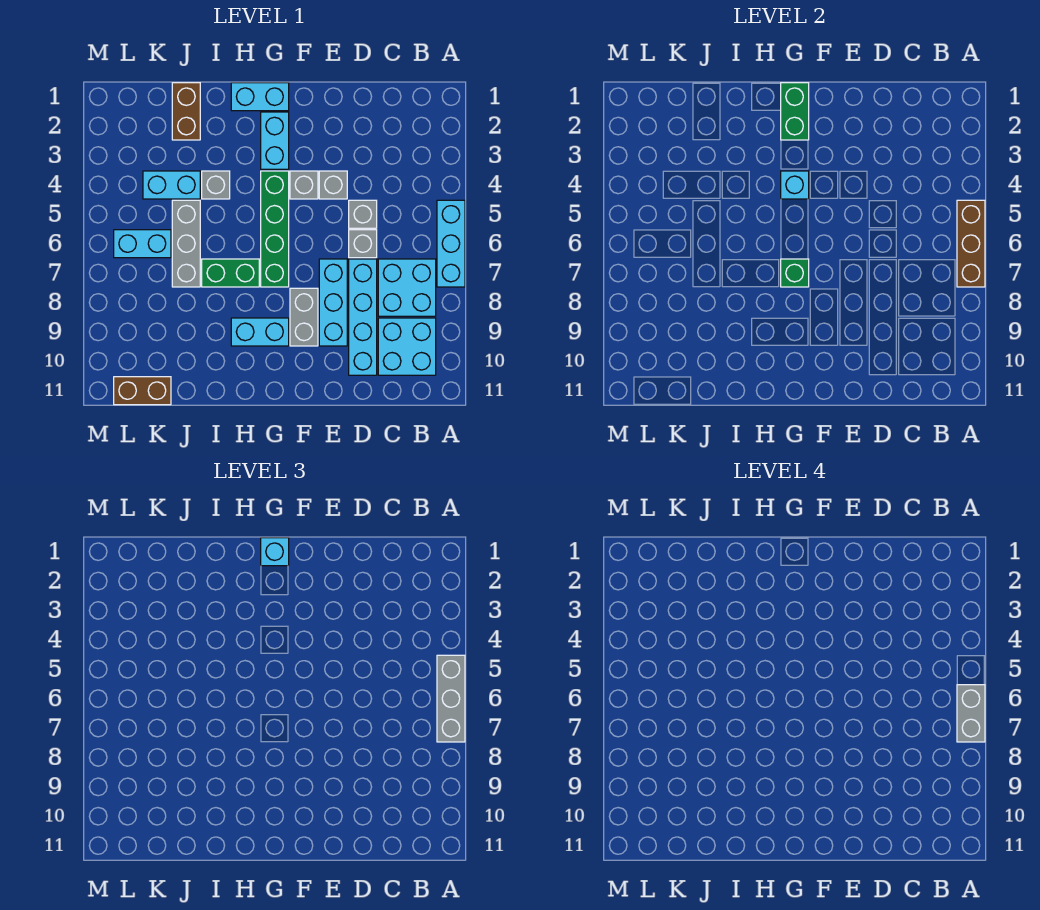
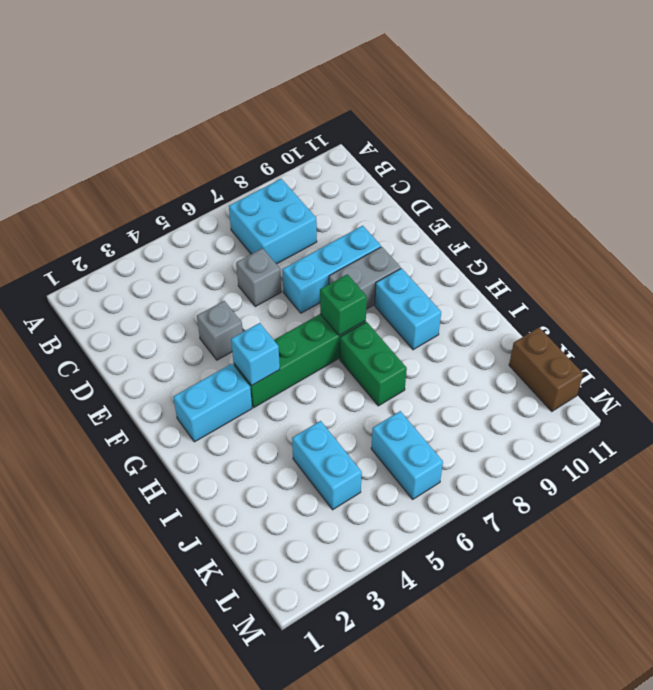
none -> cyan brick A5:A7 level 1
none -> cyan brick B9:C10 level 1
none -> grey brick D5 level 1

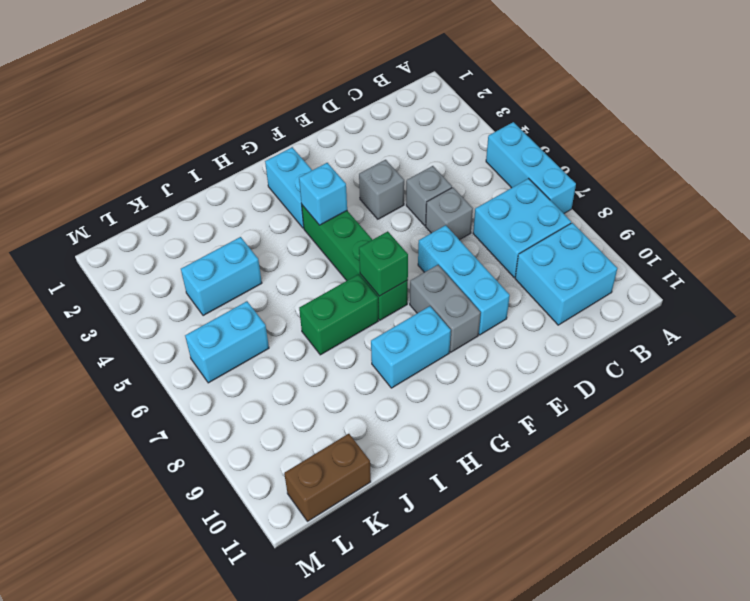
none -> cyan brick D7:D10 level 1
none -> grey brick F4 level 1
none -> cyan brick G1:H1 level 1

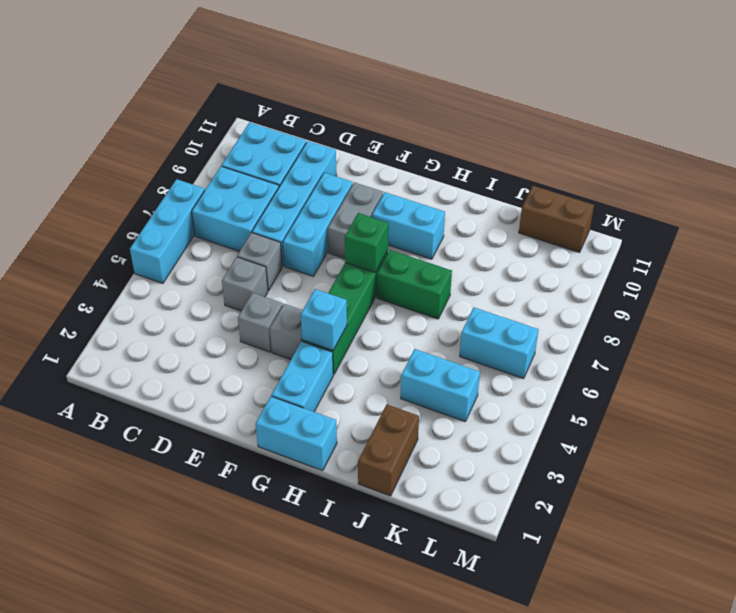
none -> grey brick I4 level 1
none -> grey brick J5:J7 level 1
none -> brown brick A5:A7 level 2

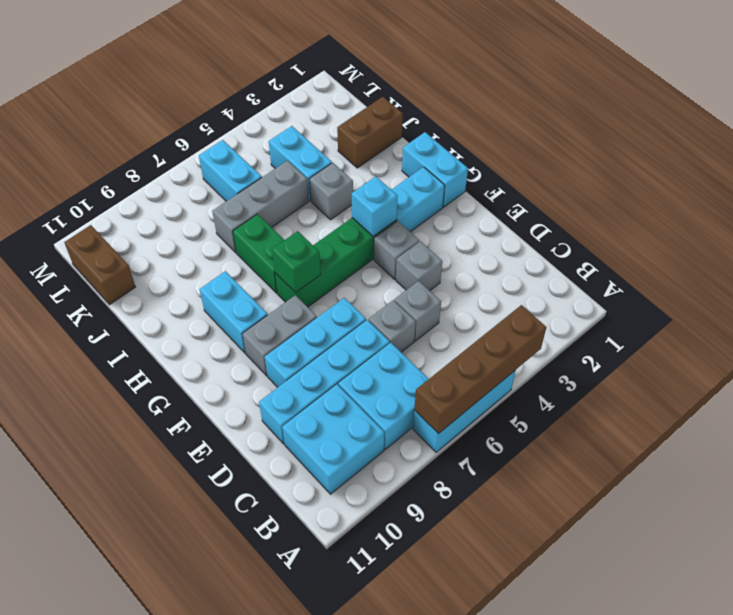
brown brick A4:A7 level 2 -> brown brick A5:A7 level 2
none -> green brick G1:G2 level 2
none -> grey brick A5:A7 level 3
none -> cyan brick G1 level 3

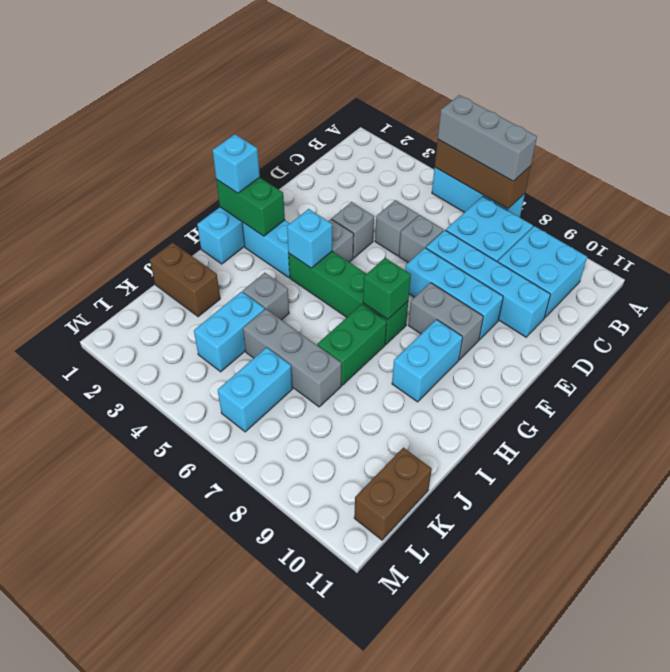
none -> grey brick A6:A7 level 4

